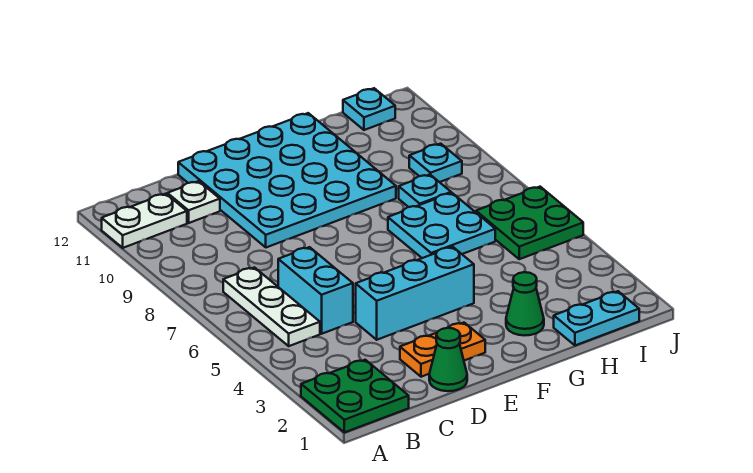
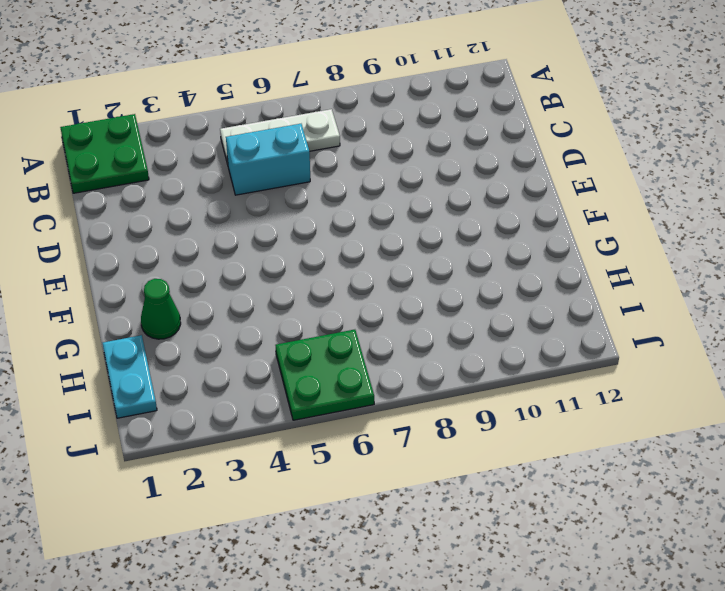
none -> white plate A11:B11 level 1
none -> white plate C11 level 1
none -> green cone D1 level 1

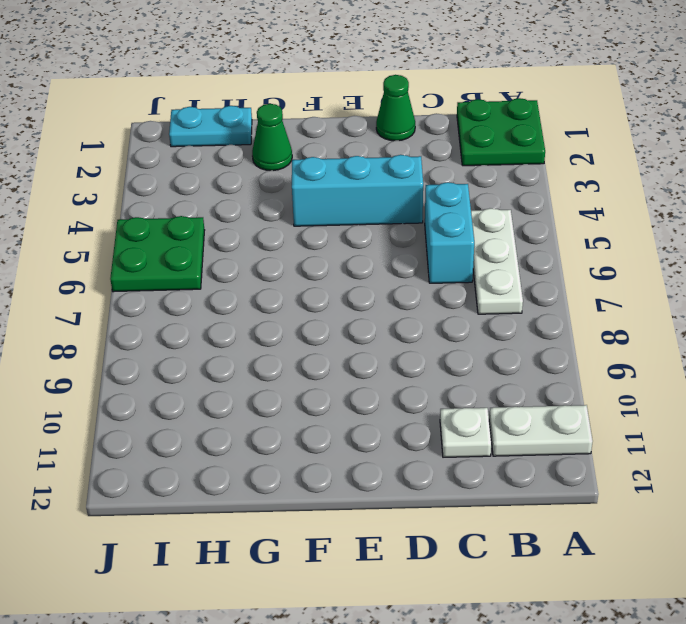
none -> orange plate D2:E2 level 1
none -> cyan plate D9:G12 level 1
none -> cyan plate G6:H7 level 1

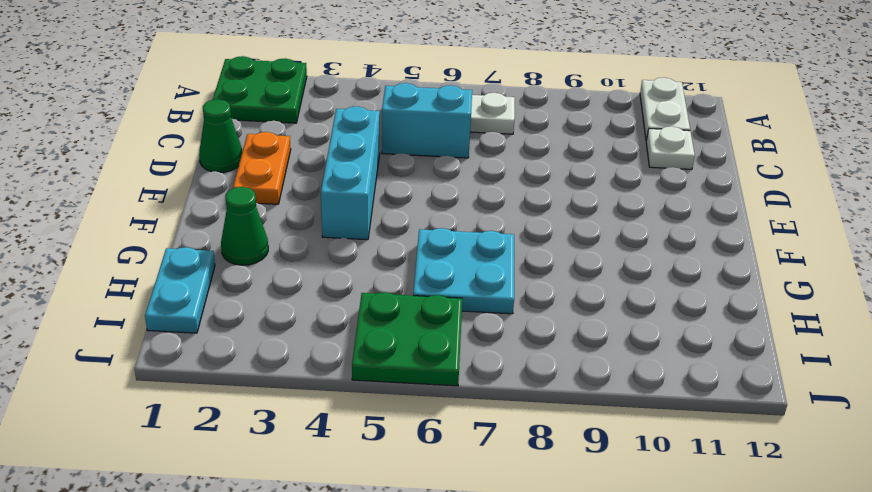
none -> cyan plate D9:G12 level 1
none -> cyan plate H8 level 1
none -> cyan plate I9 level 1

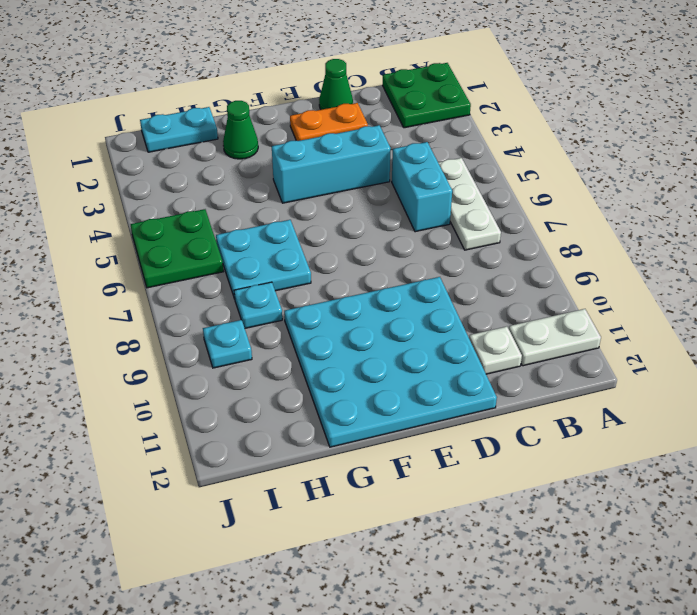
none -> cyan plate I12 level 1

